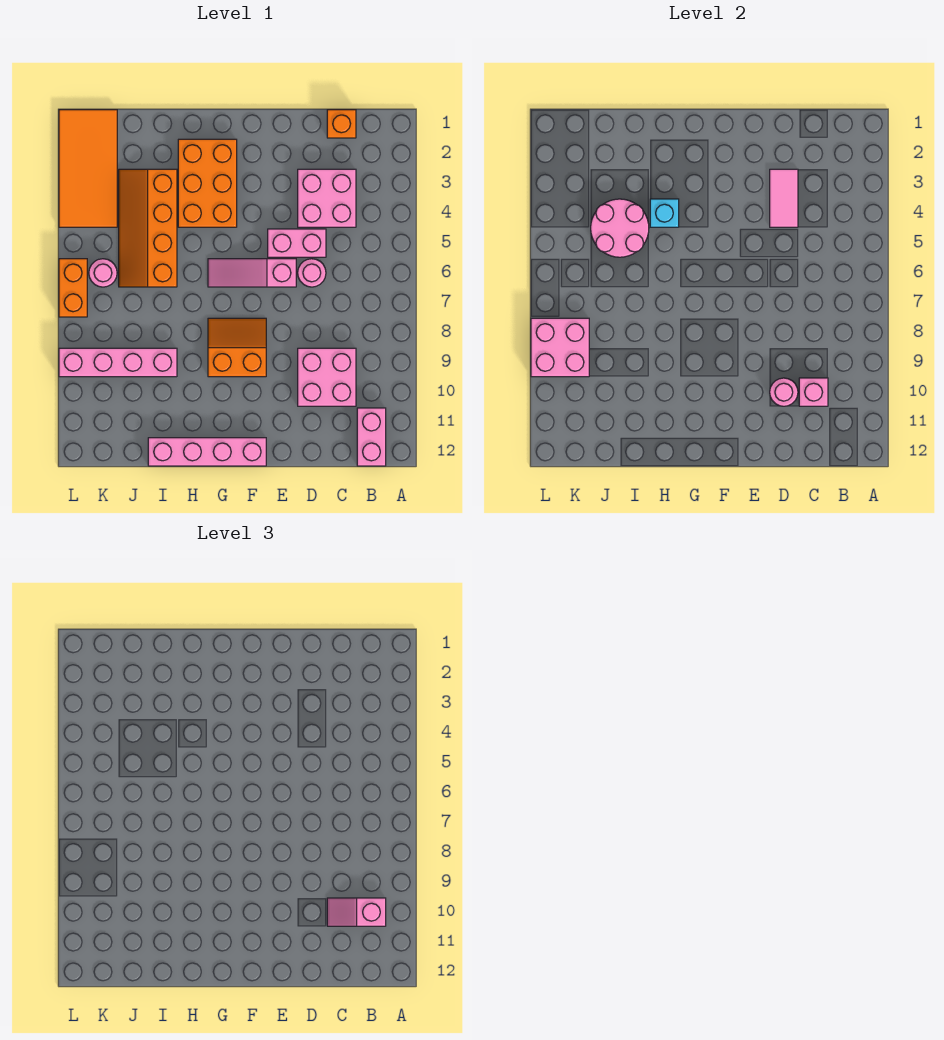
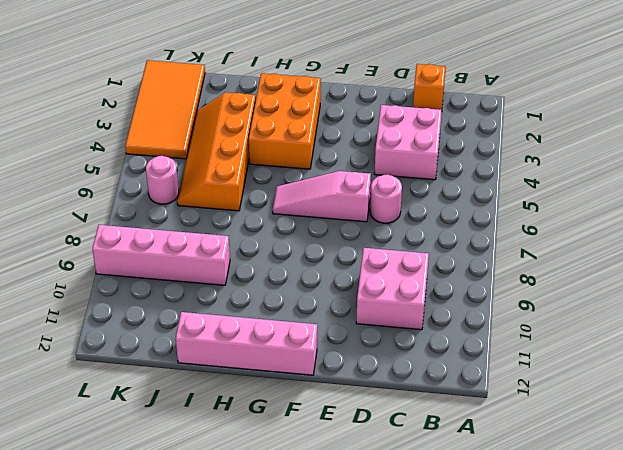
none -> pink brick B11:B12 level 1
none -> pink brick D5:E5 level 1
none -> orange slope F8:G9 level 1 top 9

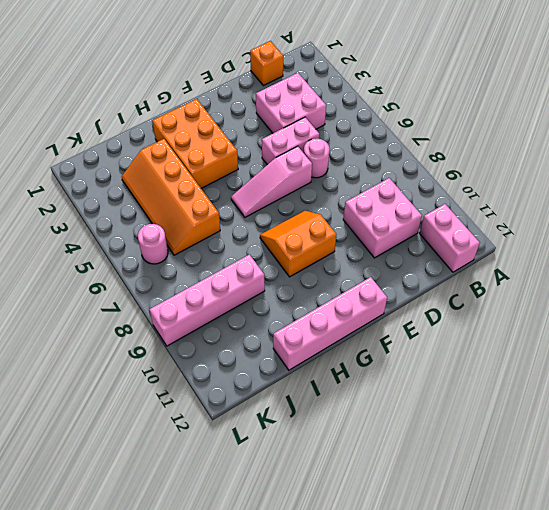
none -> orange tile K1:L4 level 1
none -> orange brick L6:L7 level 1
none -> pink brick C10 level 2

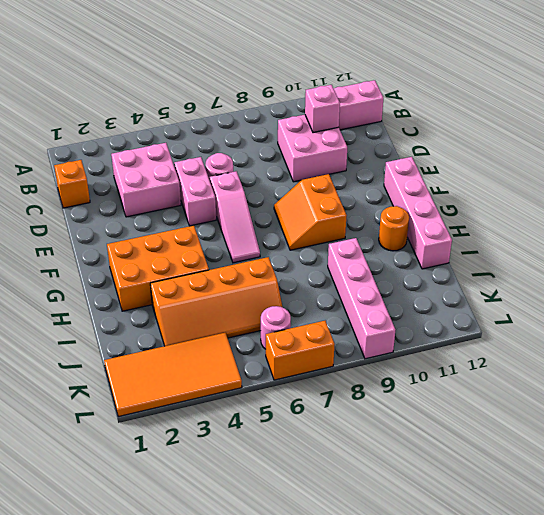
orange round brick H11 level 1 -> none
none -> pink tile D3:D4 level 2
none -> pink round brick D10 level 2
none -> cyan brick H4 level 2

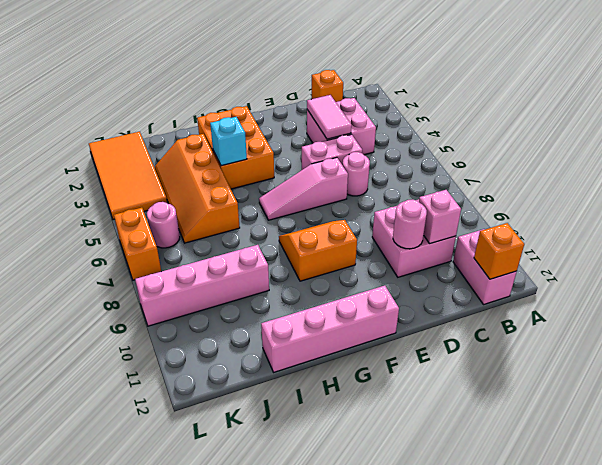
orange brick B12 level 2 -> none
none -> pink round brick I4:J5 level 2
none -> pink brick K8:L9 level 2
none -> pink slope B10:C10 level 3 top B

